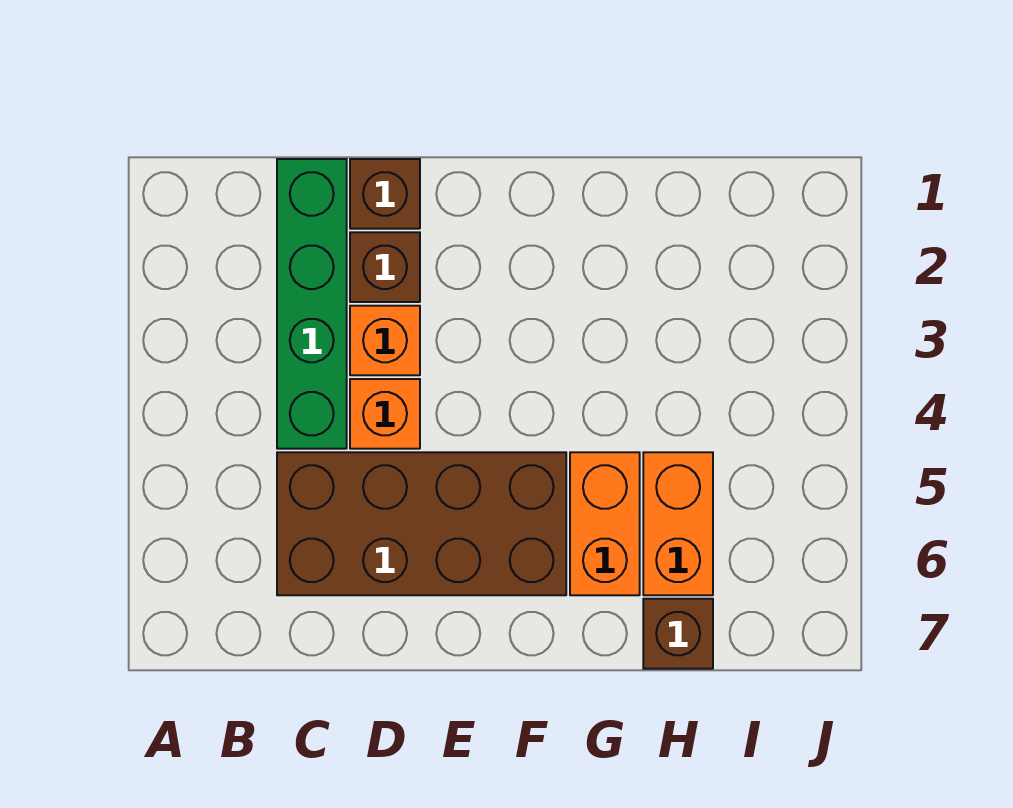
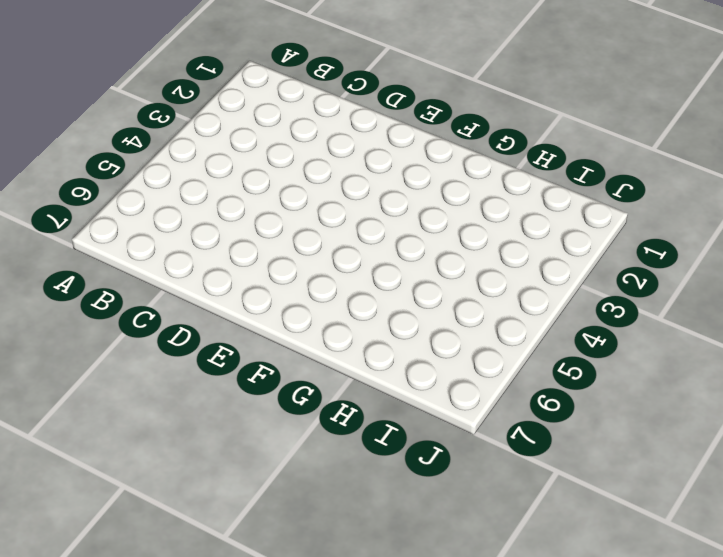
none -> green brick C1:C4 level 1
none -> brown brick C5:F6 level 1

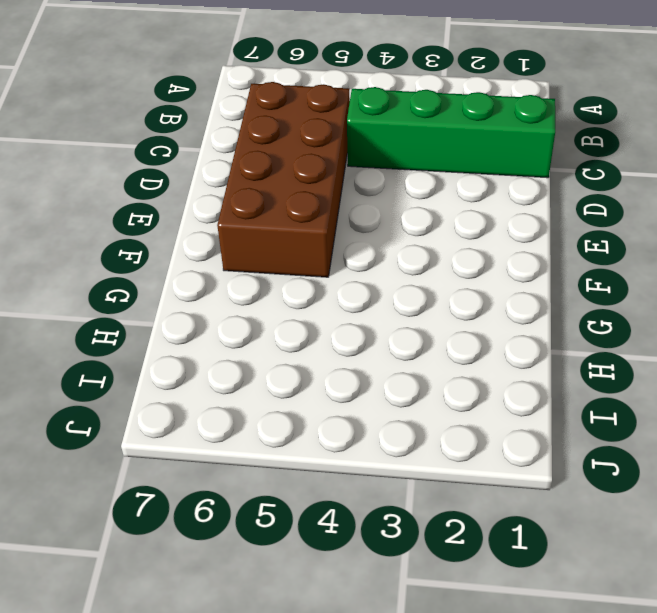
none -> brown brick D1 level 1
none -> brown brick D2 level 1

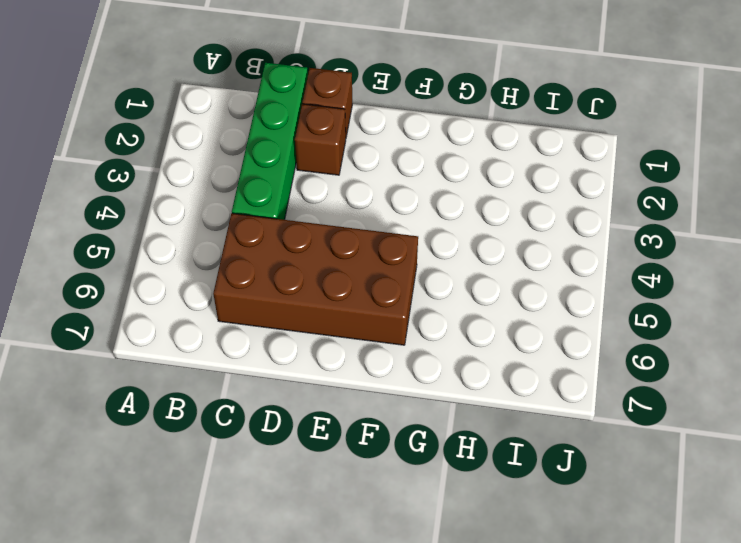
none -> orange brick D3 level 1
none -> orange brick D4 level 1

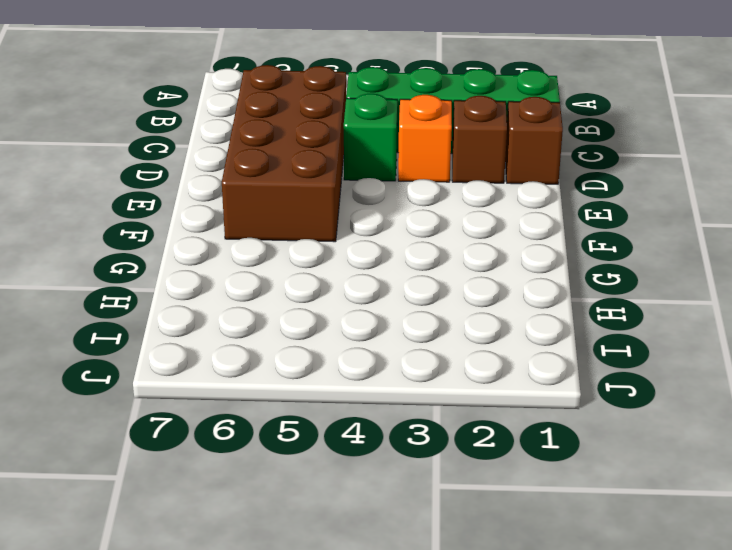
green brick D4 level 1 -> orange brick D4 level 1
none -> orange brick G5:G6 level 1
none -> orange brick H5:H6 level 1

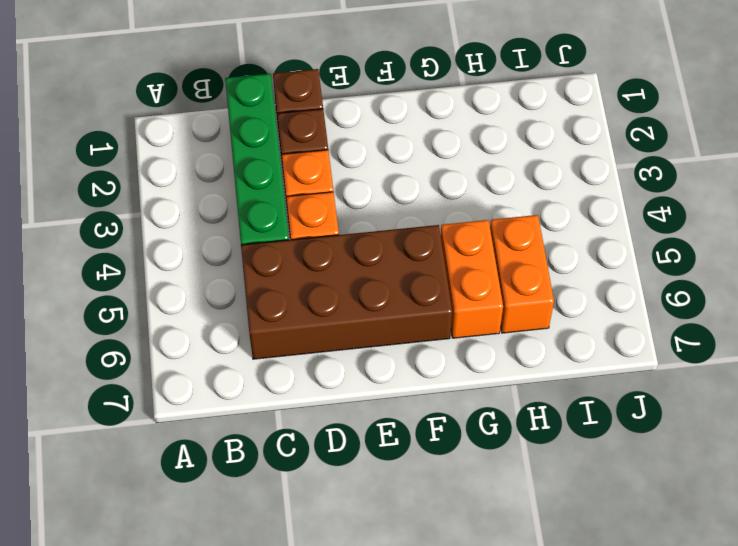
none -> brown brick H7 level 1

